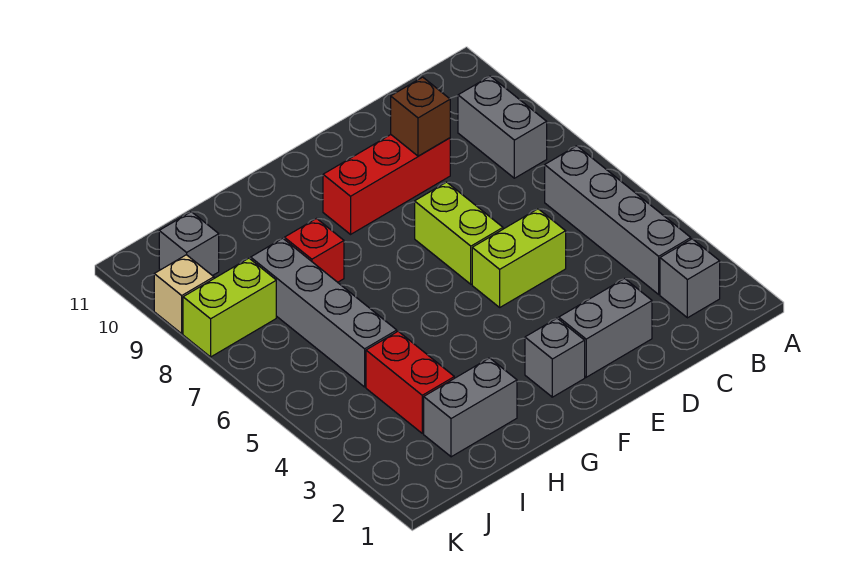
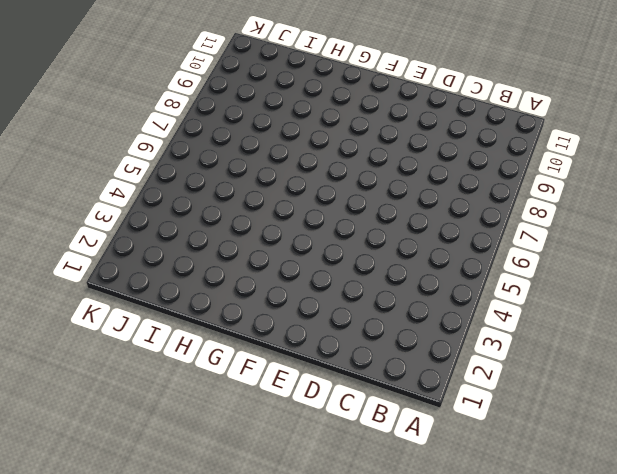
none -> grey brick B2 level 1
none -> grey brick B3:B6 level 1
none -> grey brick B8:B9 level 1

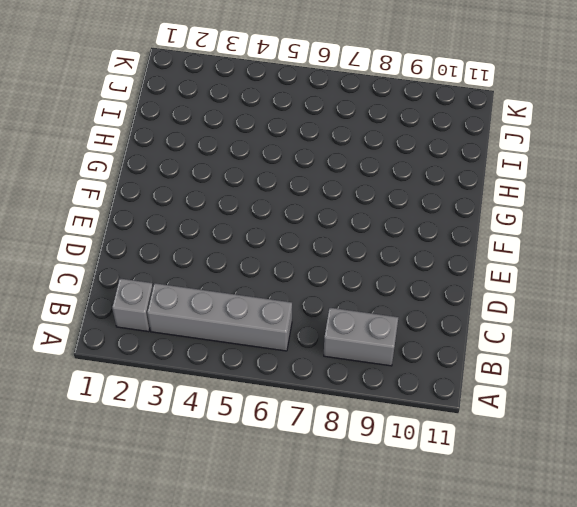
none -> grey brick D2:E2 level 1
none -> lime brick D5:E5 level 1
none -> red brick D9:F9 level 1

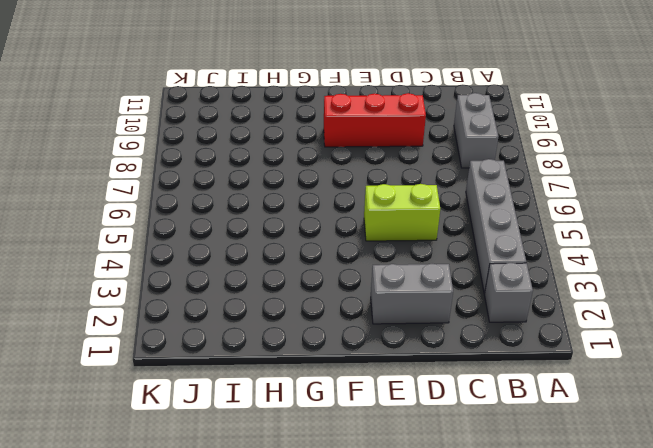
none -> lime brick E6:E7 level 1
none -> grey brick F2 level 1
none -> grey brick H2:I2 level 1

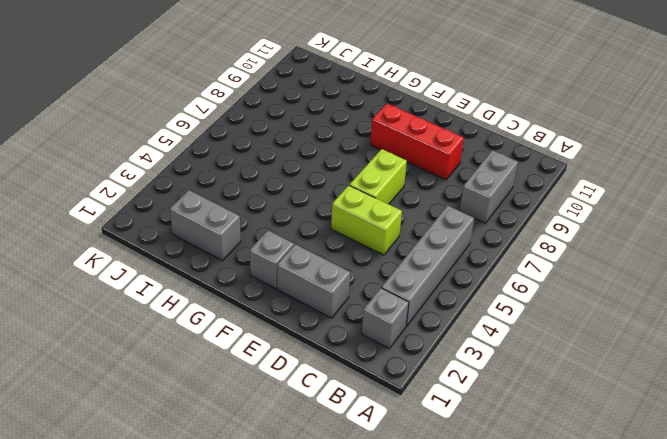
none -> red brick H8 level 1
none -> red brick I3:I4 level 1
none -> grey brick I5:I8 level 1

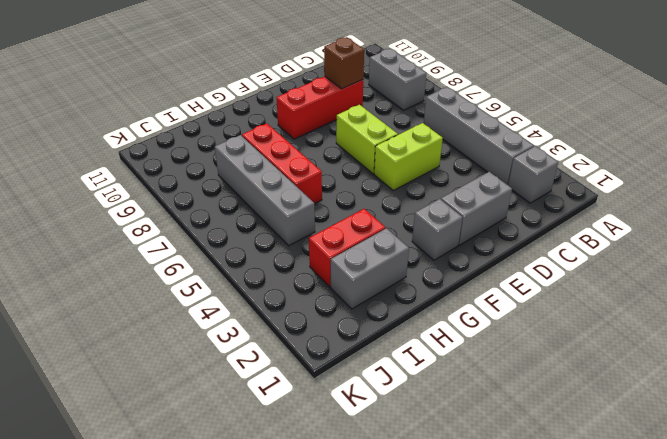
red brick H3:I3 level 1 -> red brick I3:I4 level 1
red brick H6:H8 level 1 -> red brick H8 level 1
none -> lime brick J8:K8 level 1
none -> grey brick J10 level 1
none -> tan brick K9 level 1

